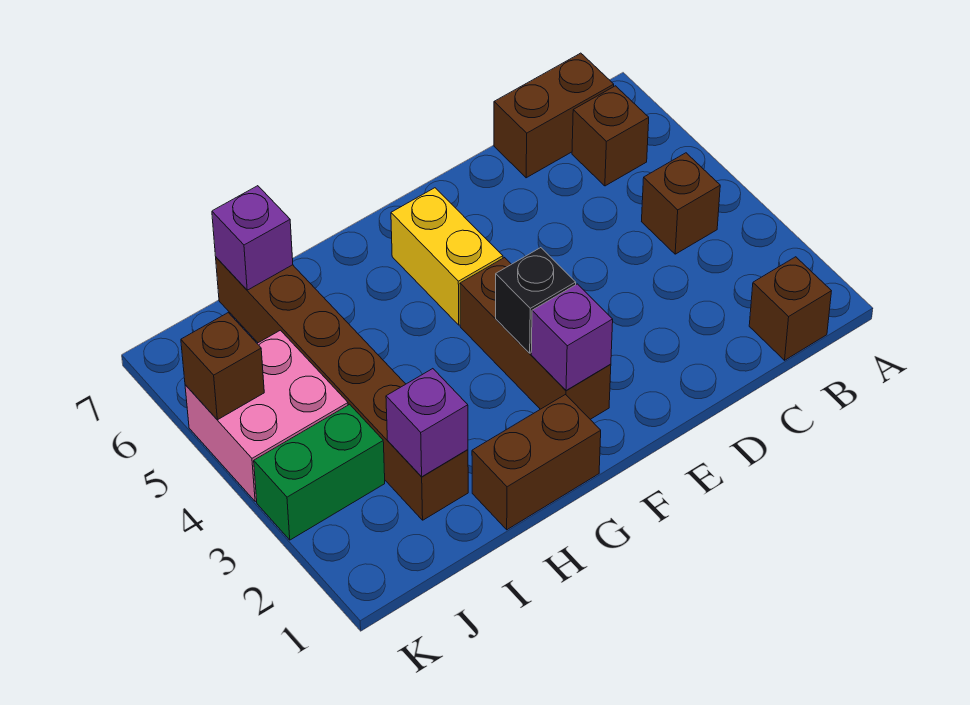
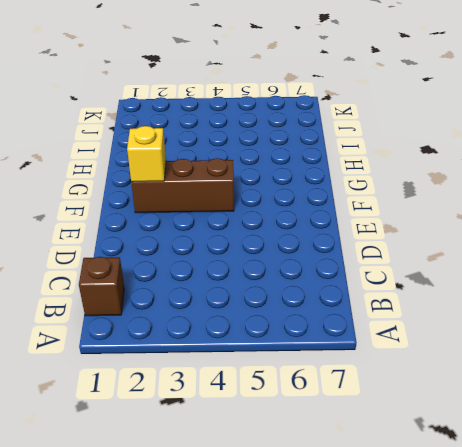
yellow brick F2 level 2 -> purple brick F2 level 2
none -> brown brick B4 level 1
none -> brown brick B6 level 1
none -> brown brick B7:C7 level 1

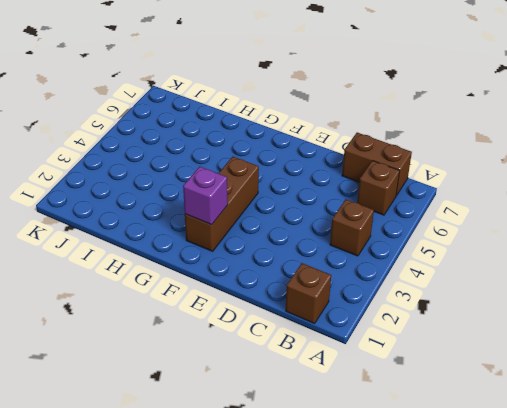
none -> yellow brick F5:F6 level 1
none -> brown brick G1:H1 level 1
none -> brown brick I2:I7 level 1

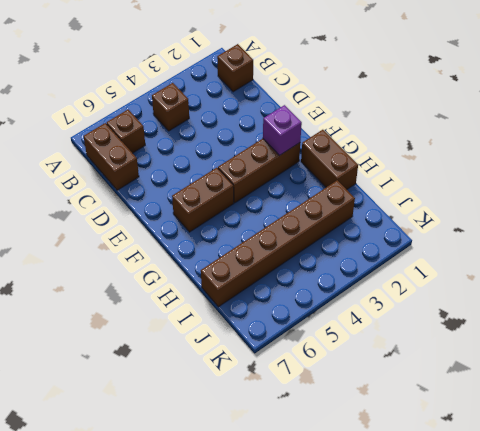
brown brick F5:F6 level 1 -> yellow brick F5:F6 level 1
none -> green brick J3:K3 level 1
none -> pink brick J4:K5 level 1
none -> black brick F3 level 2

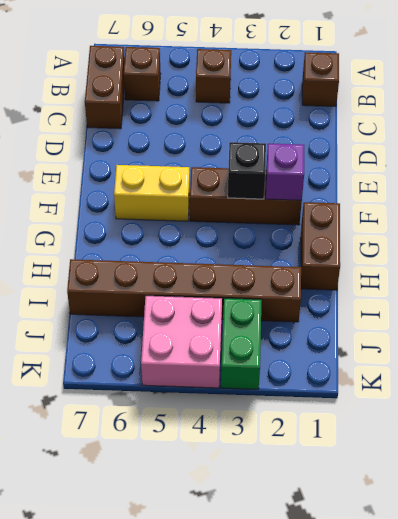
none -> purple brick I2 level 2
none -> purple brick I7 level 2
none -> brown brick K5 level 2

